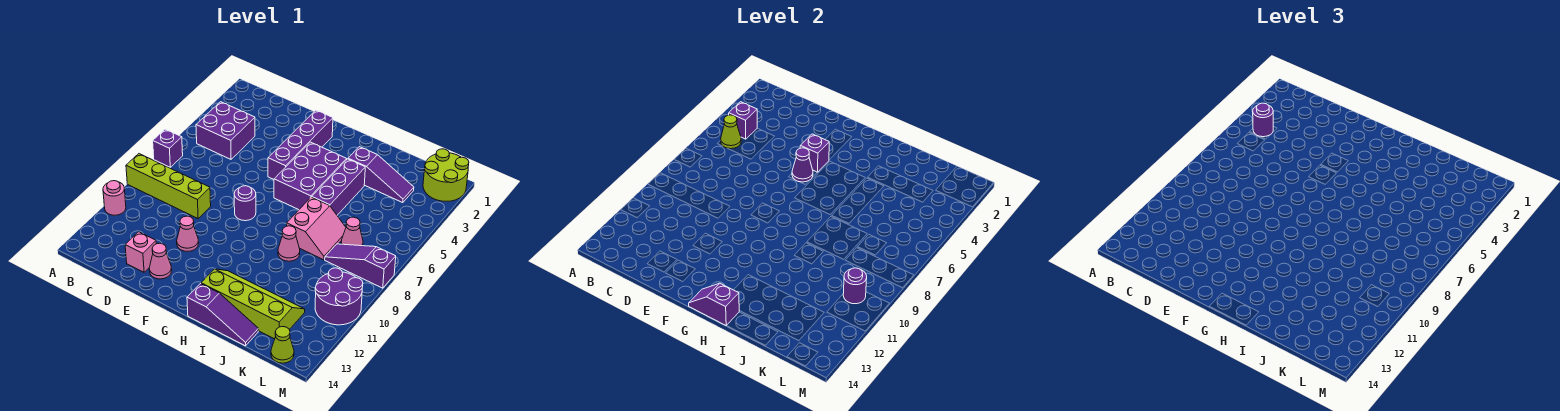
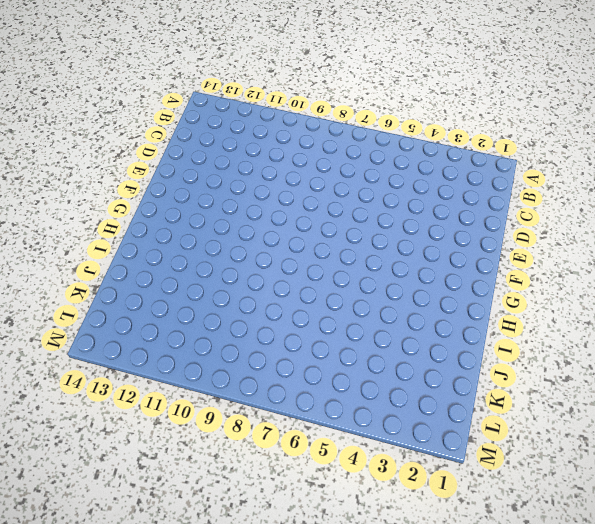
none -> purple brick A7 level 1
none -> lime brick A9:D9 level 1
none -> pink round brick A11 level 1

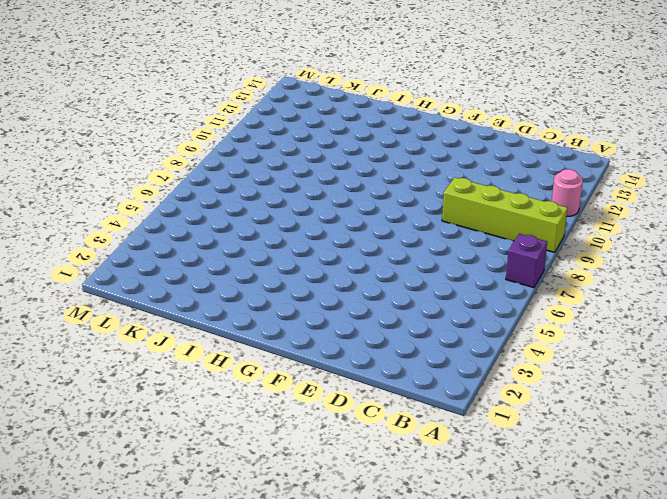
none -> purple brick B4:C5 level 1
none -> pink brick D13 level 1
none -> pink cone E11 level 1

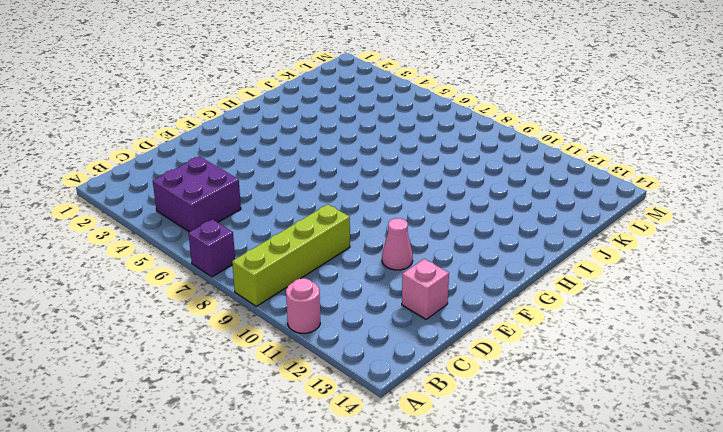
none -> pink cone E13 level 1
none -> purple brick F2:F5 level 1
none -> purple round brick F8 level 1

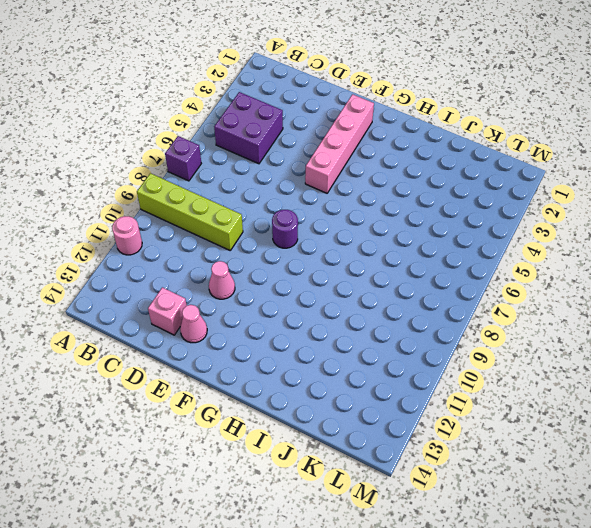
pink brick F2:F5 level 1 -> purple brick F2:F5 level 1
none -> purple brick G4:H6 level 1
none -> lime slope H12:K13 level 1 top 13
none -> purple slope H14:J14 level 1 top H

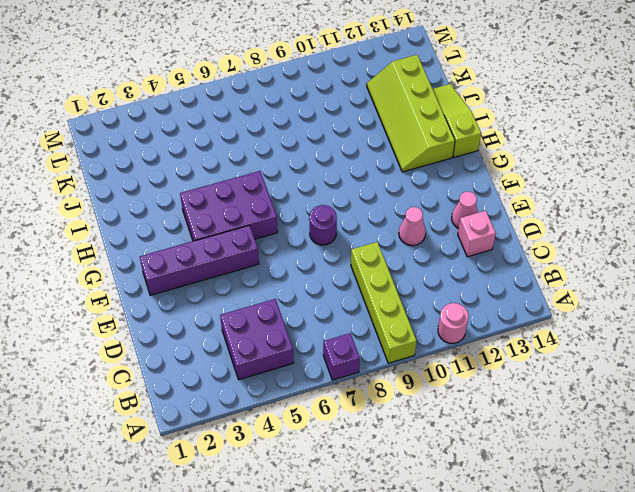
lime slope H14:J14 level 1 top H -> purple slope H14:J14 level 1 top H
none -> purple slope I3:K3 level 1 top I
none -> purple brick I4:I6 level 1
none -> pink slope I7:J8 level 1 top I

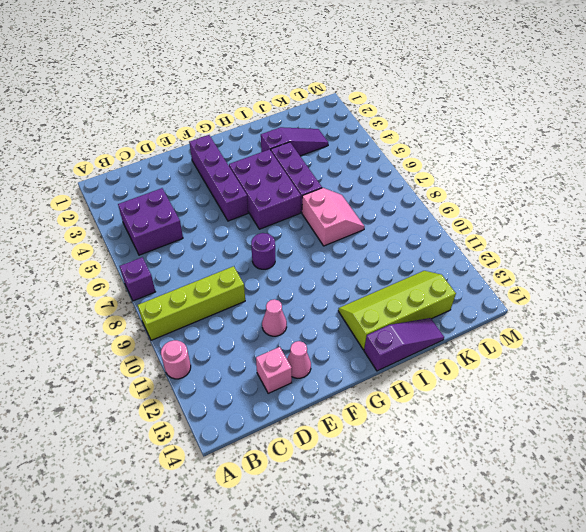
none -> pink cone I9 level 1
none -> pink cone K7 level 1
none -> purple slope K8:M8 level 1 top M

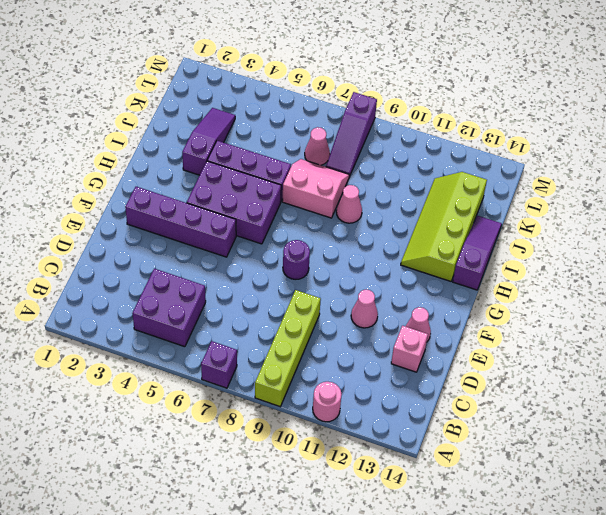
none -> lime round brick L1:M2 level 1
none -> purple round brick L10:M11 level 1
none -> lime cone L14 level 1

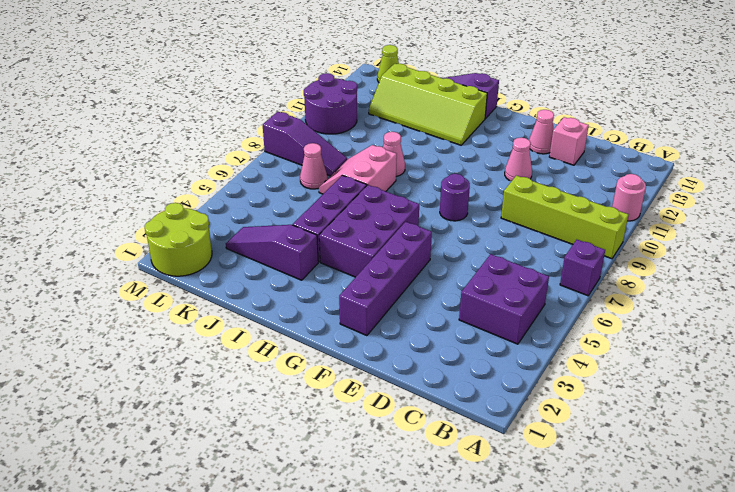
none -> purple brick B4 level 2
none -> lime cone B5 level 2
none -> purple brick F4 level 2

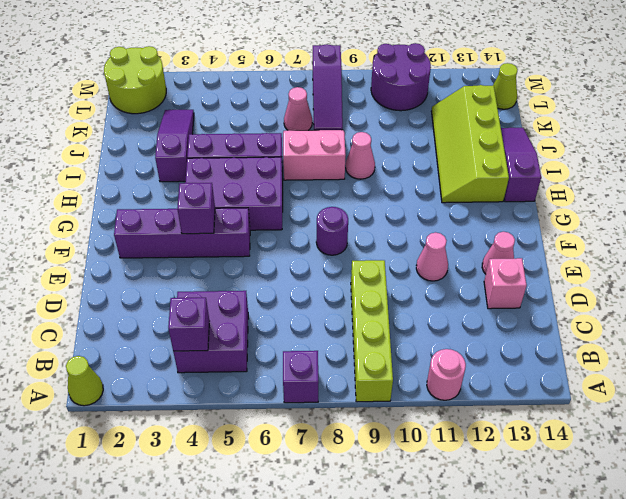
lime cone A1 level 1 -> lime cone B5 level 2
none -> purple cone F5 level 2
none -> purple slope G14:H14 level 2 top H
none -> purple round brick L10 level 2

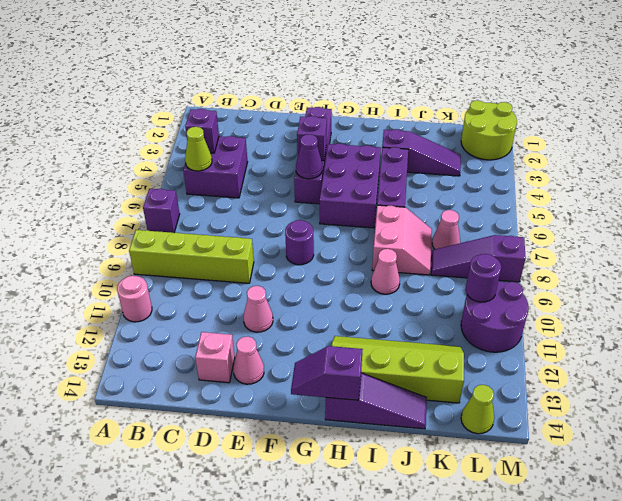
none -> purple round brick B4 level 3

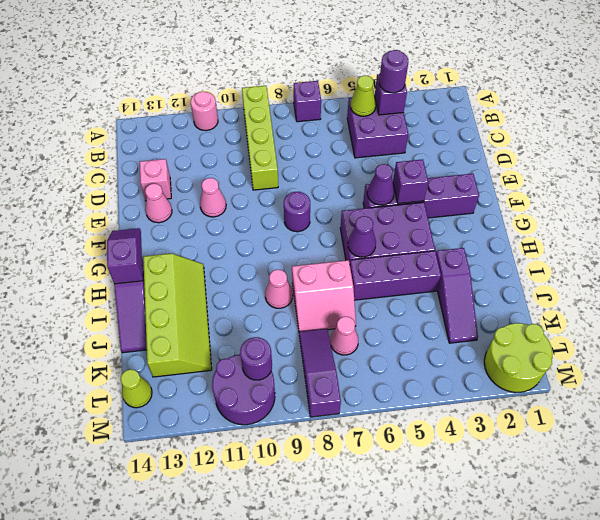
purple cone H6 level 2 -> none

